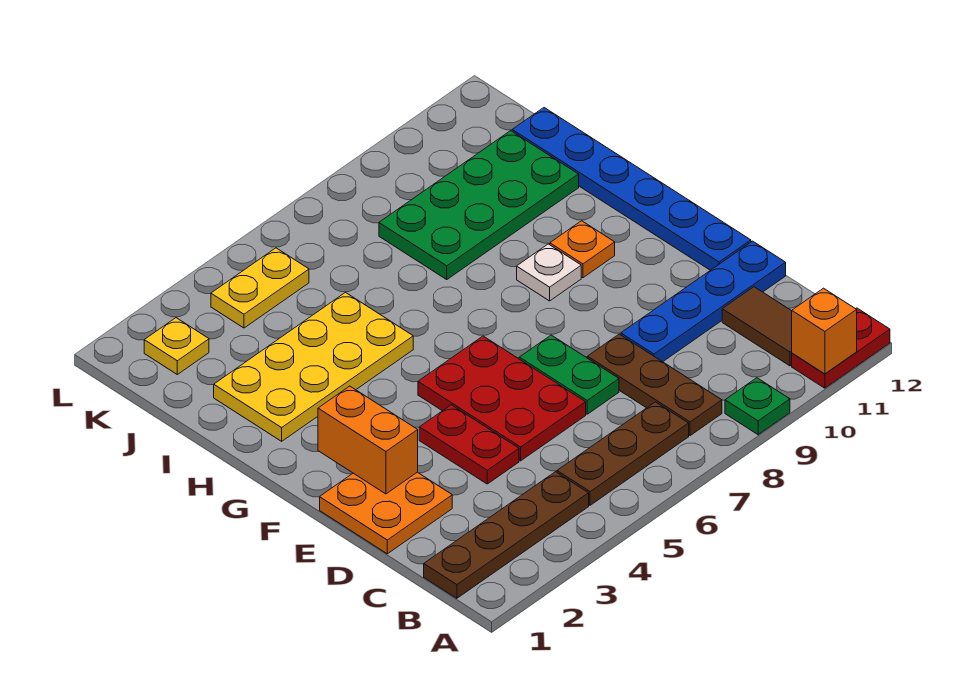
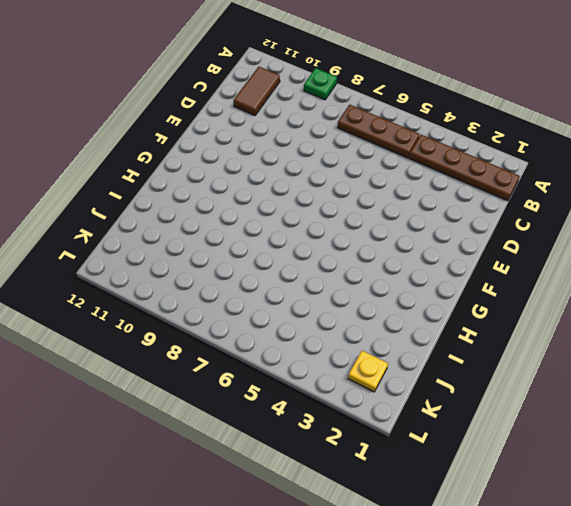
none -> red plate A11:A12 level 1
none -> brown plate B8:D8 level 1
none -> orange plate D1:E2 level 1

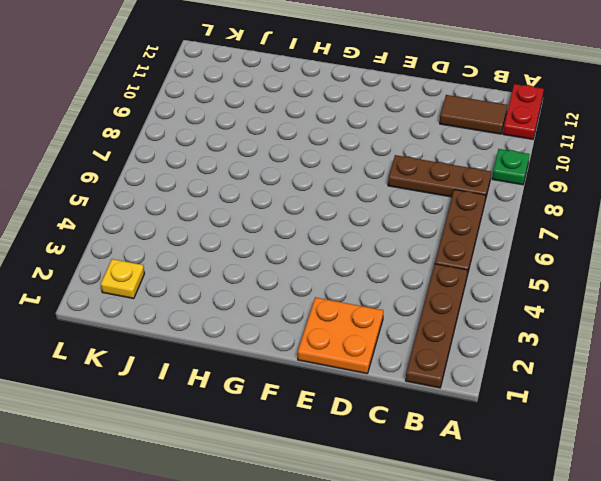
none -> red plate D4:E4 level 1
none -> red plate D5:F6 level 1
none -> green plate D7:E7 level 1

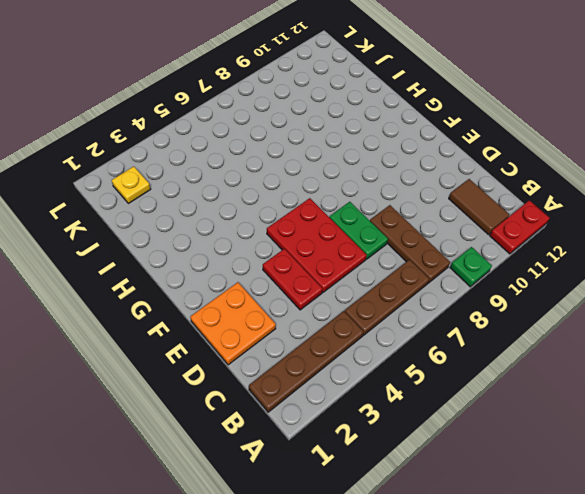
none -> blue plate D9:D12 level 1
none -> blue plate E12:J12 level 1
none -> white plate G9 level 1

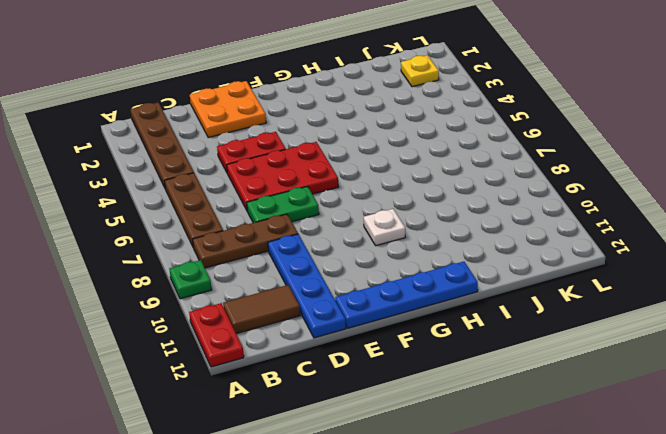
blue plate E12:H12 level 1 -> blue plate E12:J12 level 1
none -> orange plate G10 level 1
none -> yellow plate H2:I5 level 1
none -> green plate I8:J11 level 1

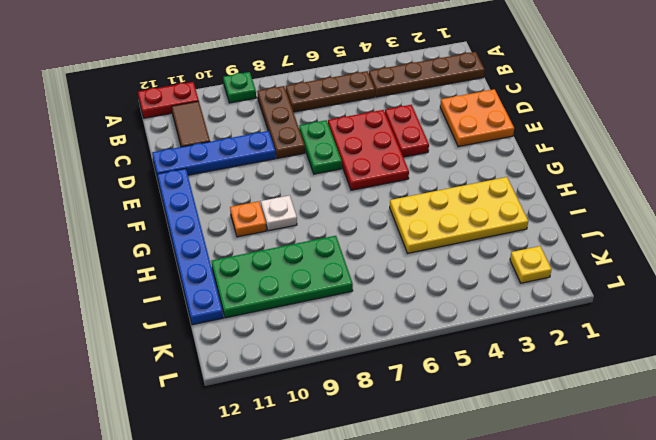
none -> yellow plate K4:K5 level 1
none -> orange brick A11 level 2
none -> orange brick E2:F2 level 2

